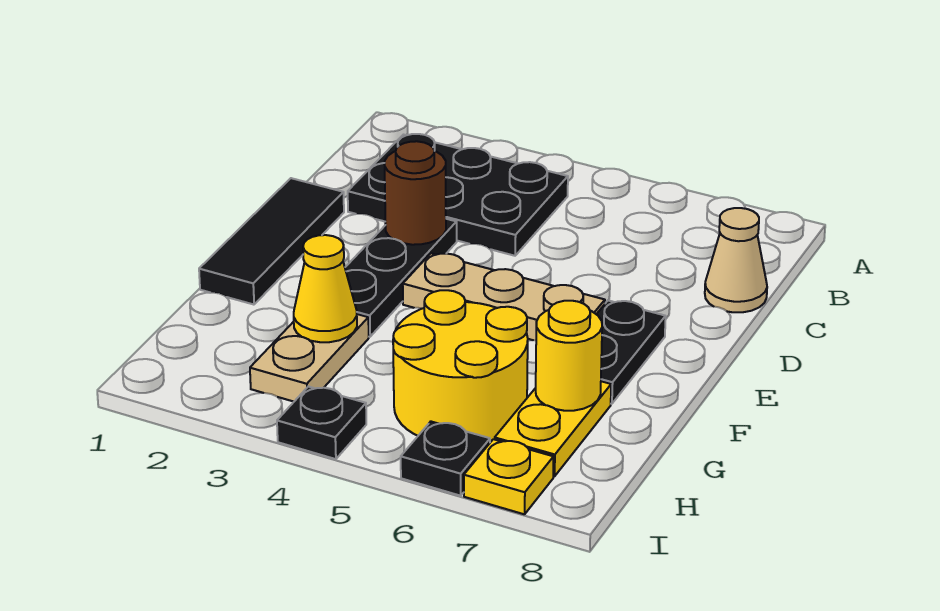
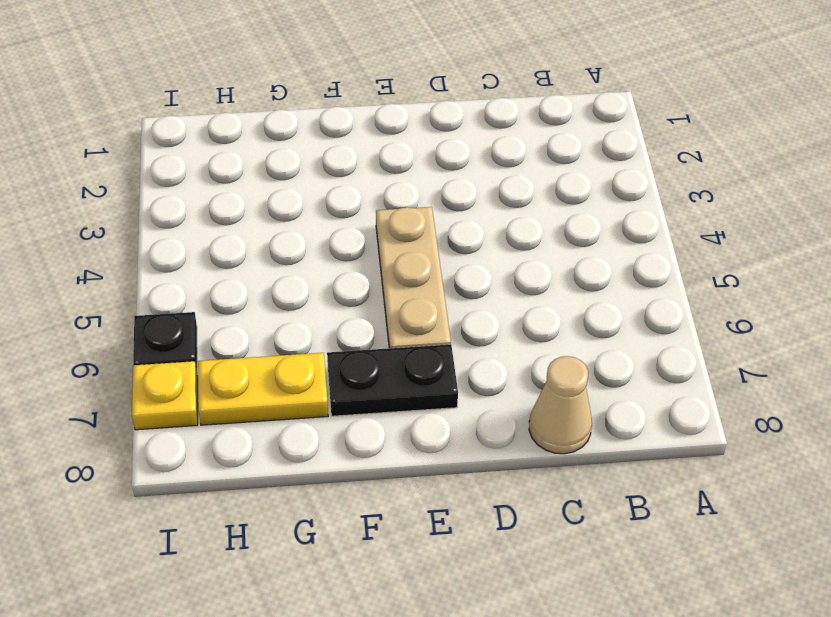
none -> black plate B2:C4 level 1
none -> black tile D1:F1 level 1
none -> black plate D3:F3 level 1

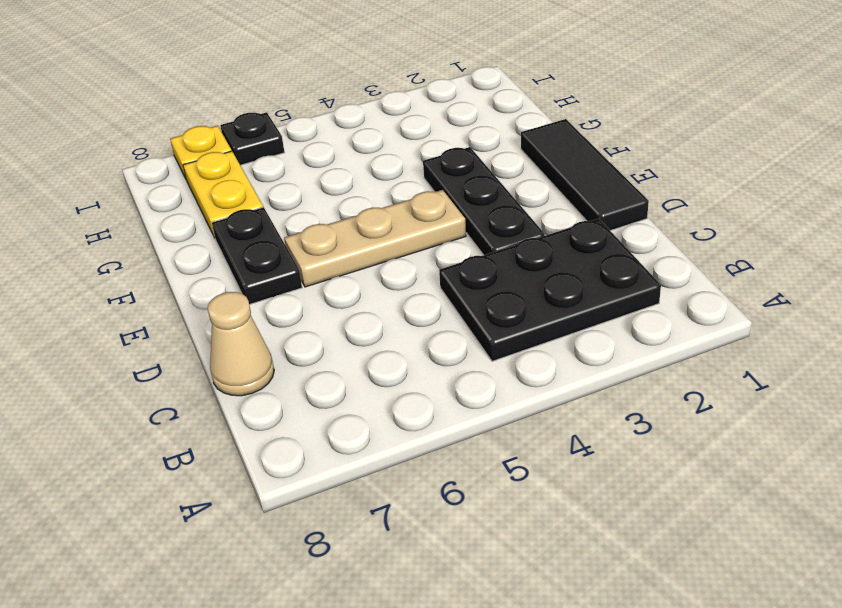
none -> tan plate G3:H3 level 1
none -> yellow round brick G5:H6 level 1
none -> black plate I4 level 1

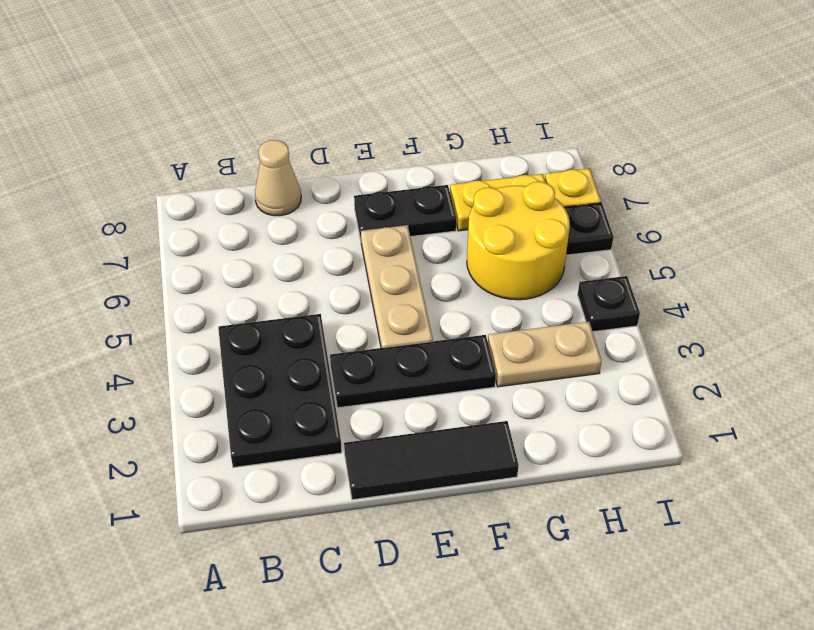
none -> brown round brick D3 level 2
none -> yellow cone G3 level 2
none -> yellow round brick G7 level 2

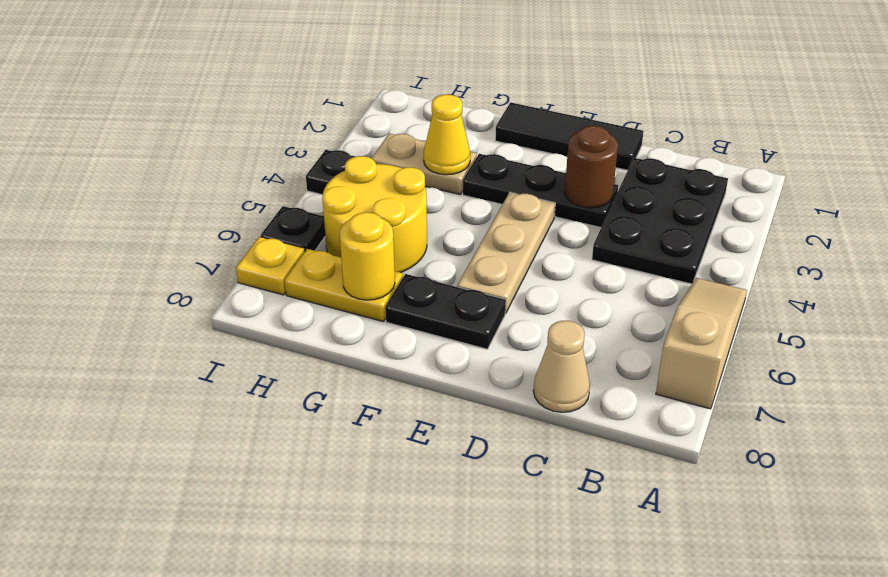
tan slope A5:A7 level 1 top 7 -> none

